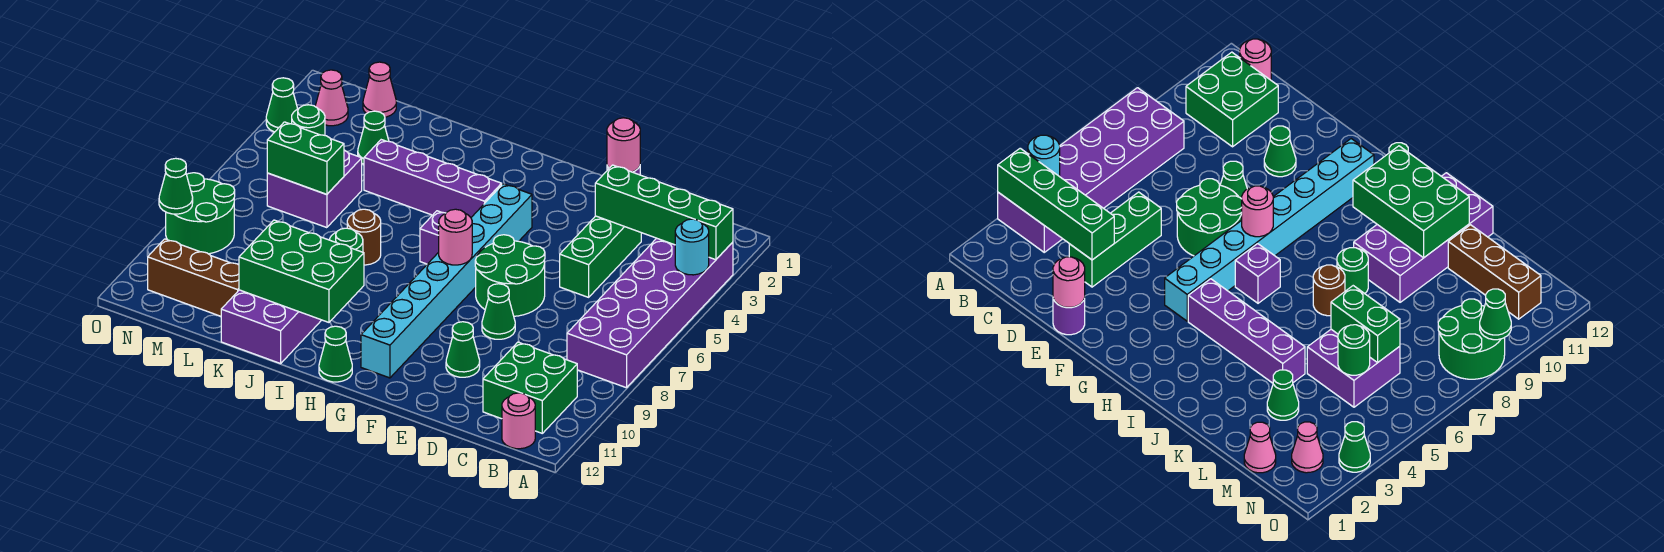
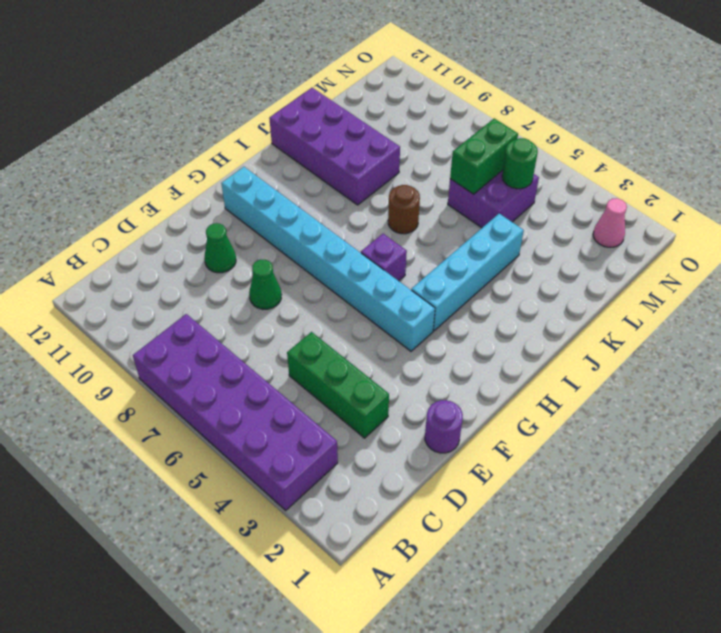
cyan brick H4:K4 level 1 -> purple brick H4:K4 level 1
none -> green brick B10:C11 level 1
none -> pink round brick B12 level 1
none -> green round brick E6:F7 level 1
none -> green cone H12 level 1

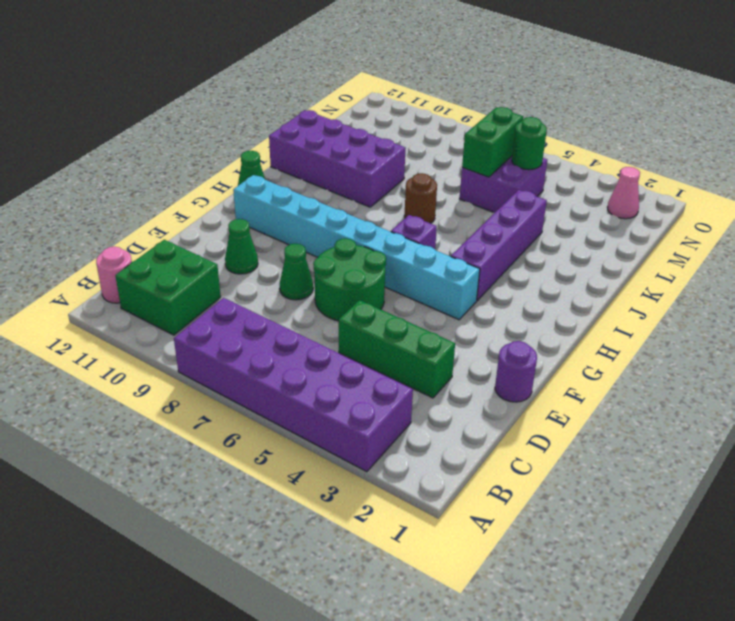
none -> green round brick J8 level 1
none -> green cone L3 level 1
none -> brown brick L11:N11 level 1
none -> pink cone M1 level 1

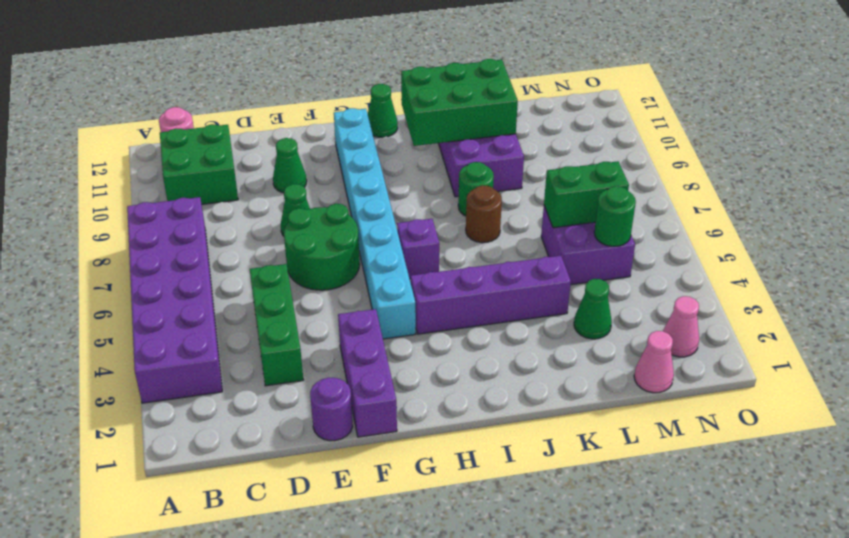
purple brick F1:F3 level 1 -> none
none -> brown brick L11:N11 level 1
none -> green round brick N8:O9 level 1
none -> green cone O3 level 1
none -> green brick A3:D3 level 2

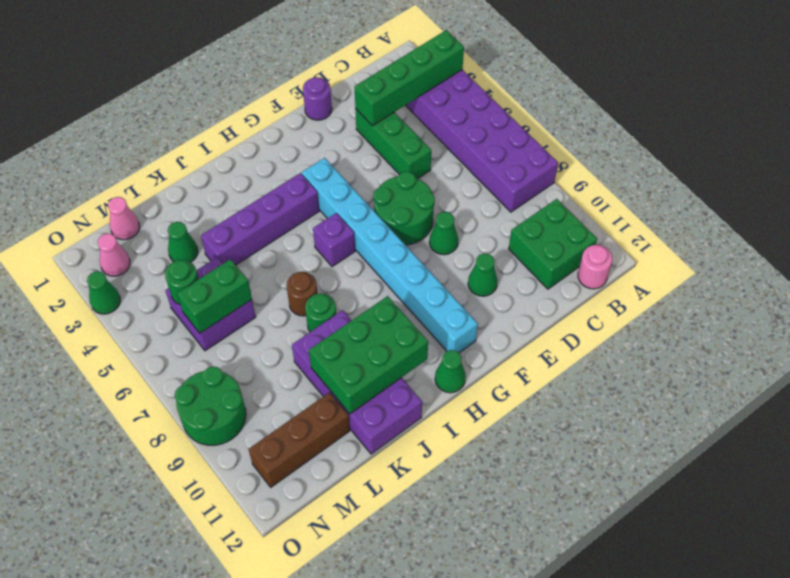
none -> cyan round brick A4 level 2
none -> pink round brick E1 level 2
none -> pink round brick G7 level 2
none -> green cone O9 level 2

